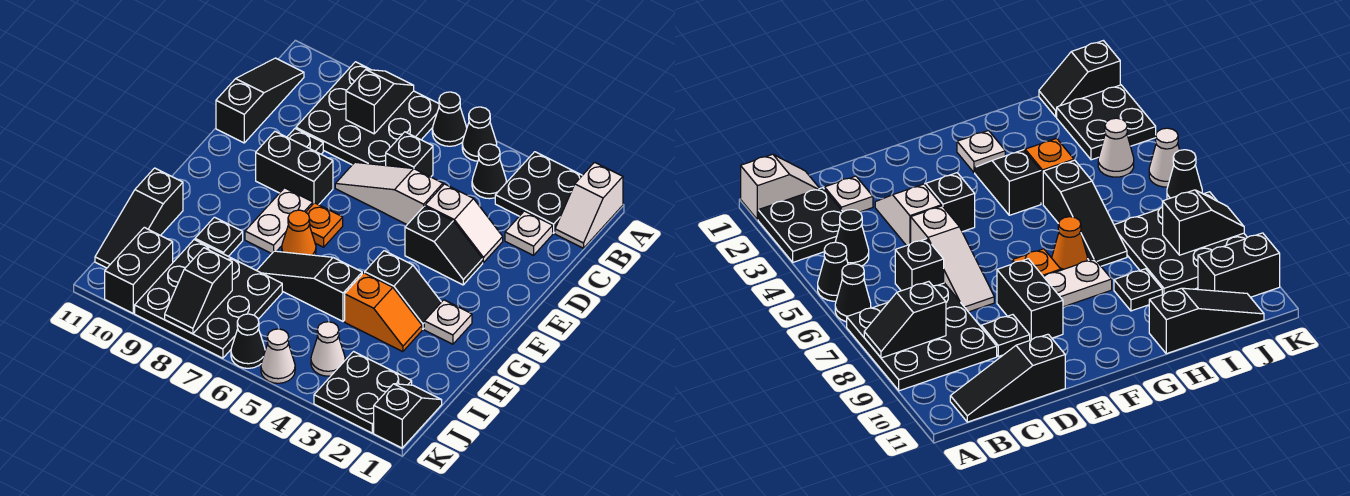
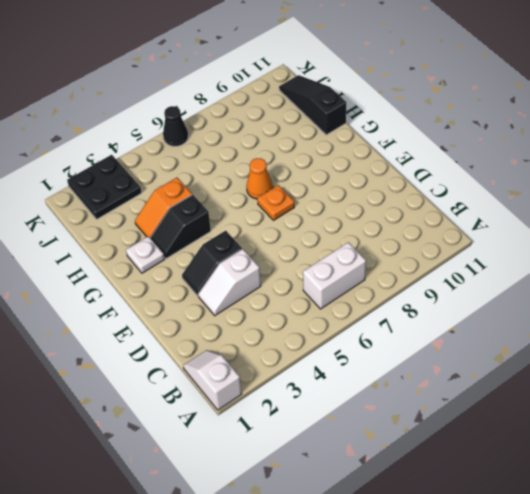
white brick B6:B7 level 1 -> black plate A7:C9 level 1
none -> black plate A2:B3 level 1
none -> black cone A5 level 1
none -> black cone A6 level 1
none -> black cone B4 level 1

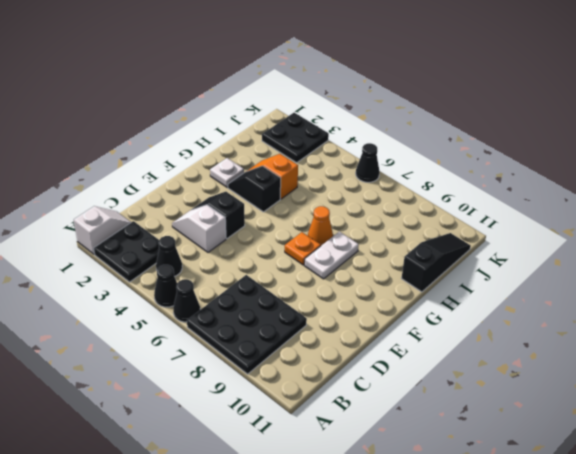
none -> black slope B11:D11 level 1 top D
none -> white plate C2 level 1
none -> black brick C6 level 1
none -> white slope D5:D7 level 1 top 5

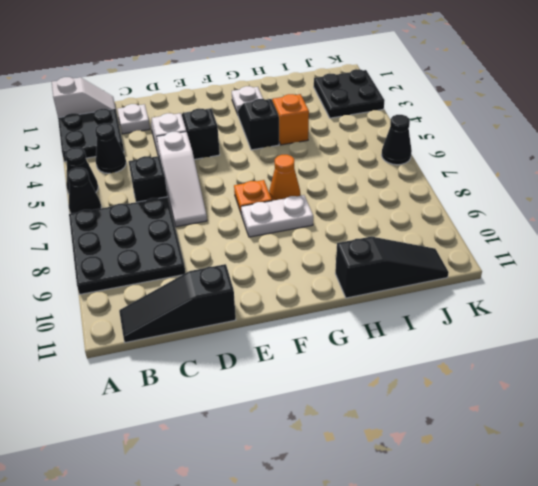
none -> black plate D9 level 1
none -> black brick E8:E9 level 1
none -> black slope H5:H7 level 1 top 5
none -> black plate H9 level 1

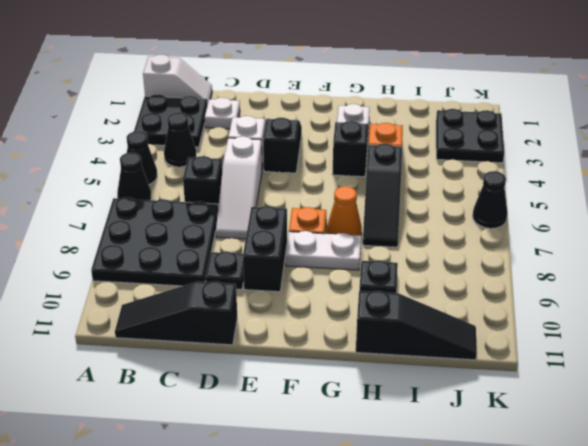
none -> black plate I7:K9 level 1
none -> black slope J1:K1 level 1 top K
none -> white cone J4 level 1
none -> black brick J10:K10 level 1

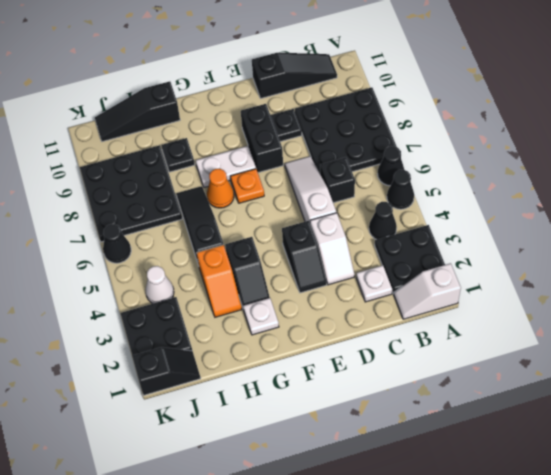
none -> black brick J10:K10 level 1
none -> white cone K5 level 1
none -> black slope A8:B8 level 2 top B
none -> black slope J8:K8 level 2 top J

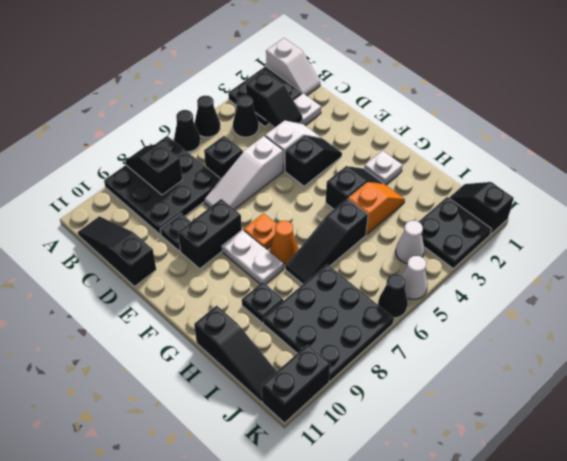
black slope B3:C3 level 2 top B -> black slope J8:K8 level 2 top J
black brick K10:K11 level 1 -> black brick J10:K10 level 1

